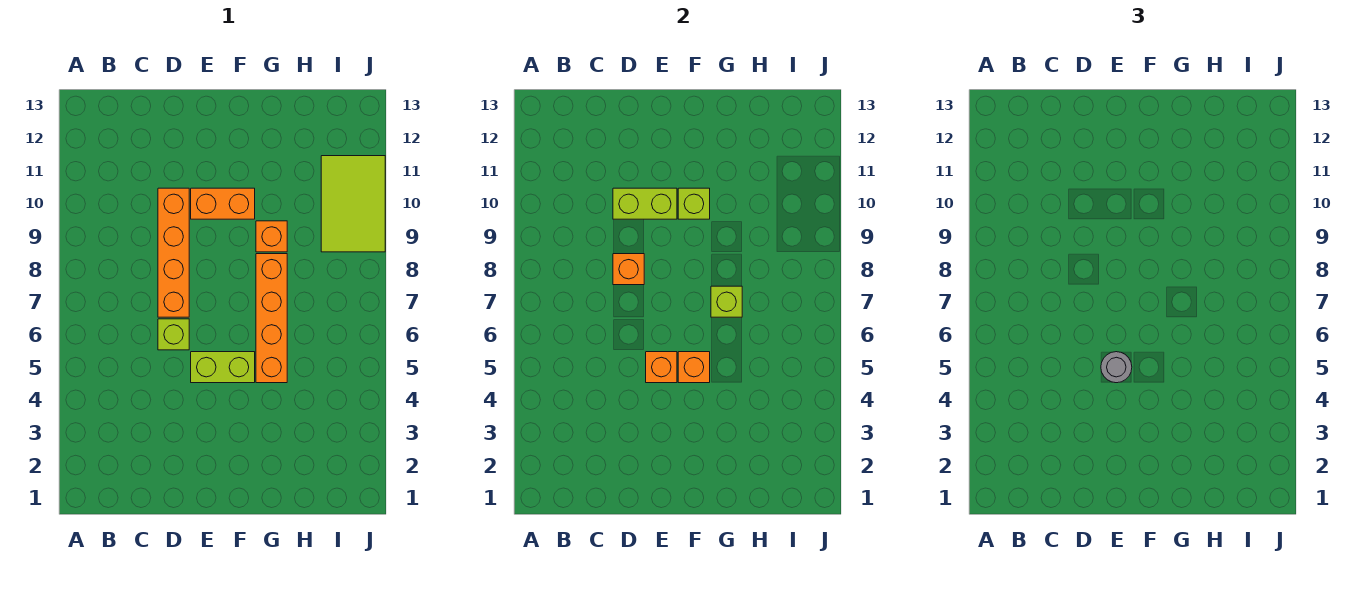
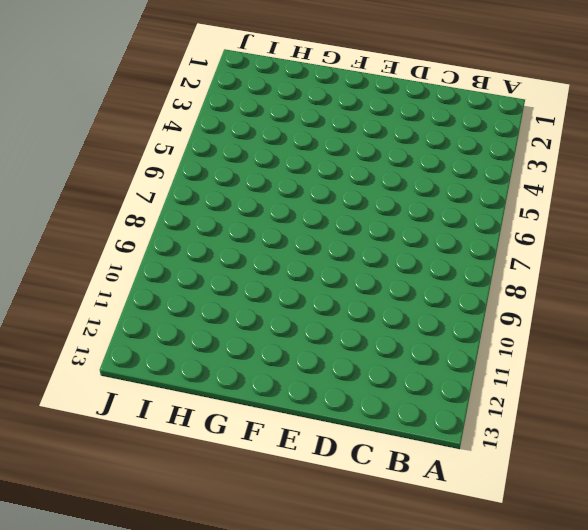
none -> lime brick D6 level 1
none -> orange brick D7:D10 level 1
none -> lime brick E5:F5 level 1

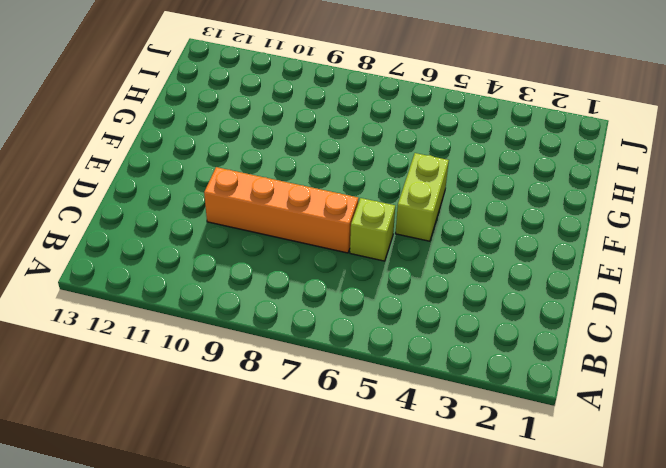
none -> orange brick E10:F10 level 1
none -> orange brick G5:G8 level 1
none -> orange brick G9 level 1

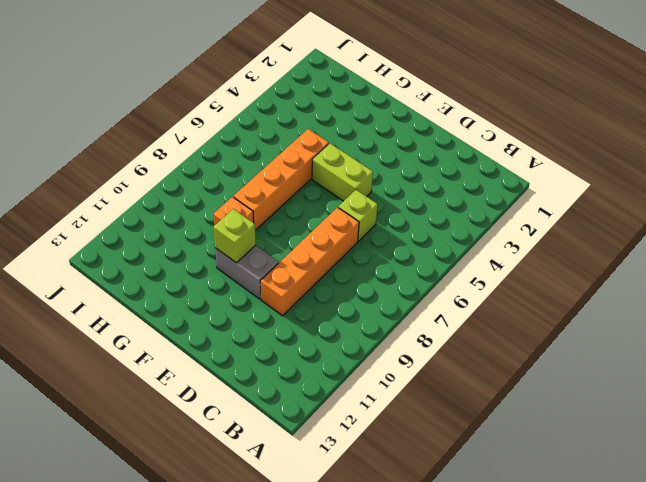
grey brick E10:F10 level 1 -> orange brick E10:F10 level 1
none -> lime tile I9:J11 level 1
none -> orange brick D8 level 2
none -> lime brick D10:E10 level 2

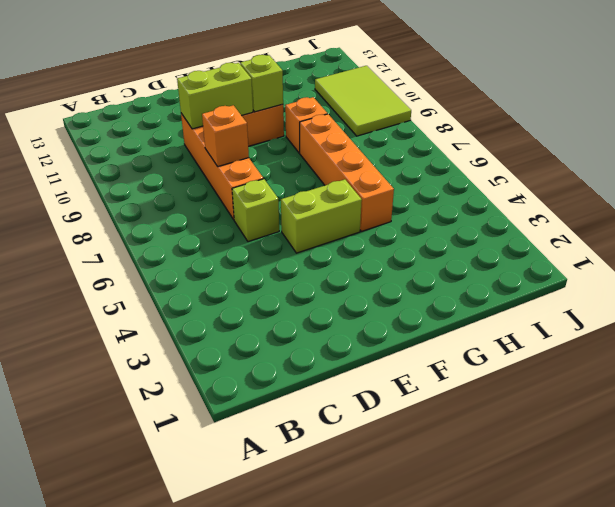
none -> orange brick E5 level 2
none -> orange brick F5 level 2
none -> lime brick G7 level 2

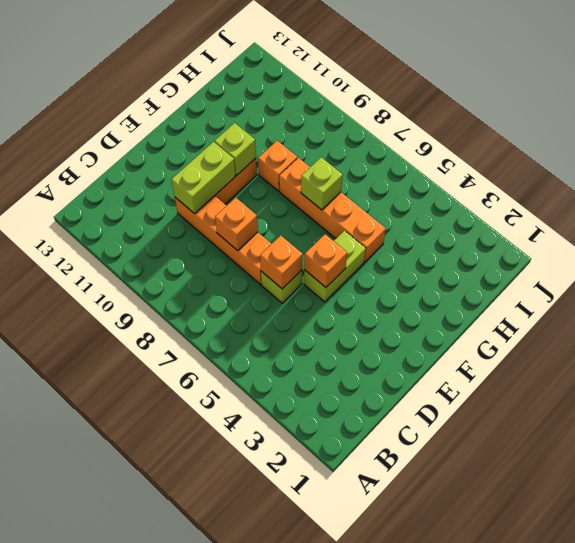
orange brick D6 level 2 -> orange brick F5 level 2
none -> lime tile I9:J11 level 1
none -> grey round brick E5 level 3

